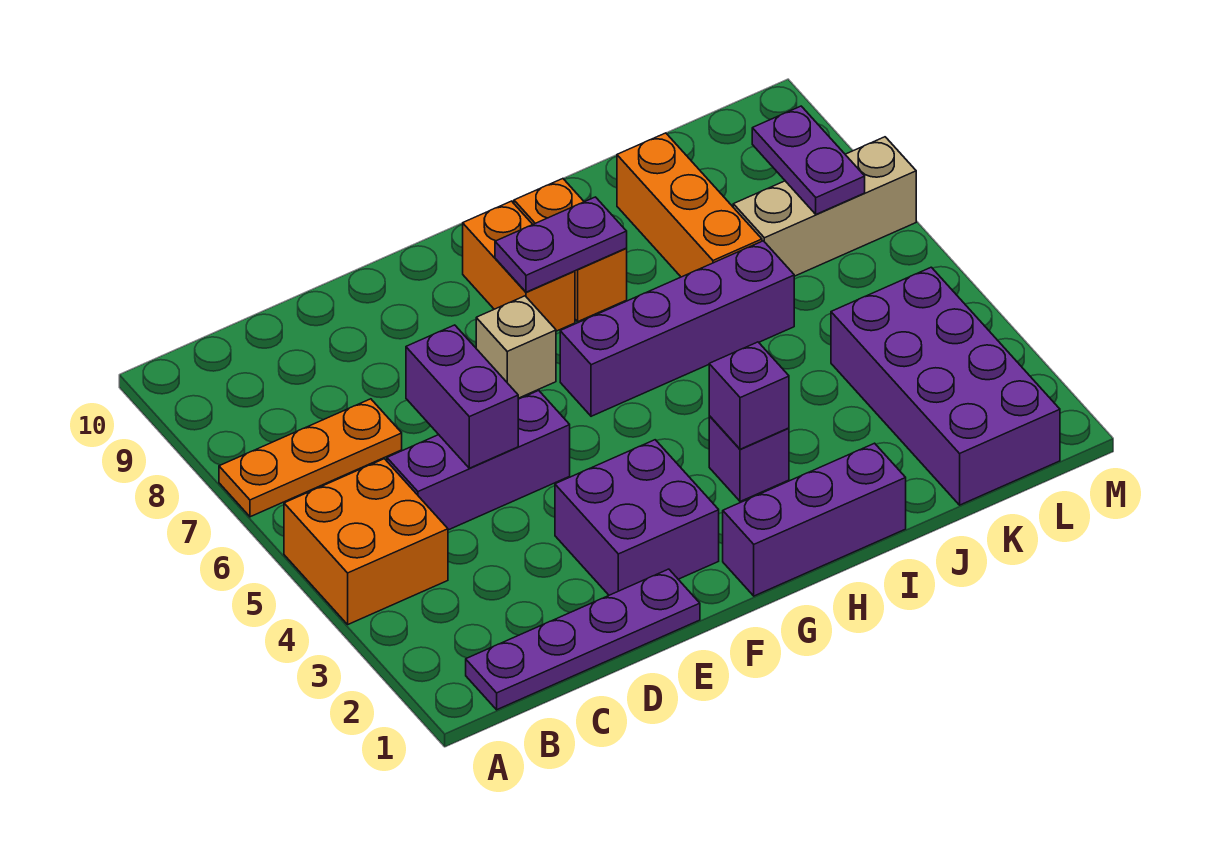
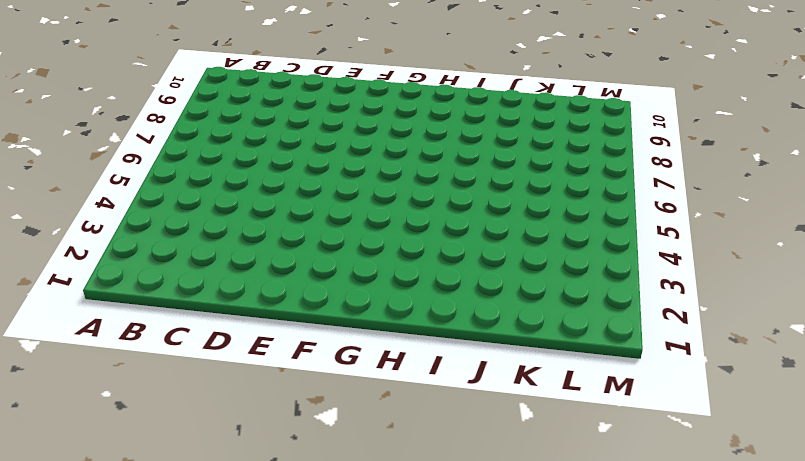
none -> orange brick A4:B5 level 1
none -> orange plate A7:C7 level 1
none -> purple plate B1:E1 level 1

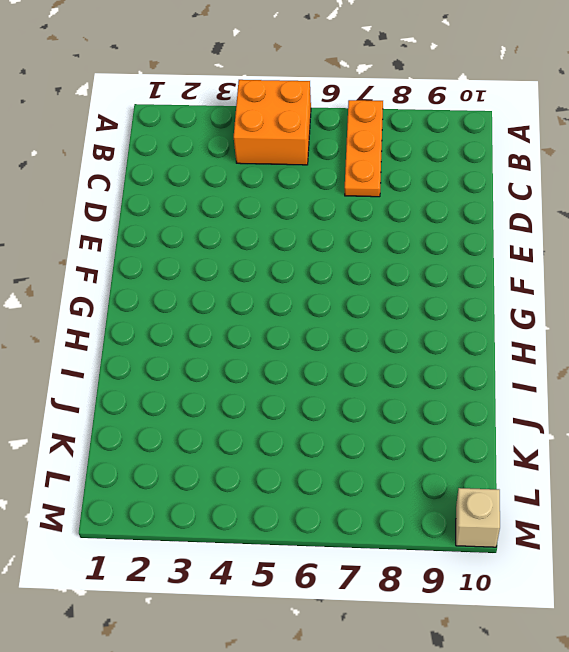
tan brick M10 level 1 -> tan brick F7 level 1
none -> purple plate B1:E1 level 1
none -> purple brick C5:E5 level 1
none -> purple brick E2:F3 level 1

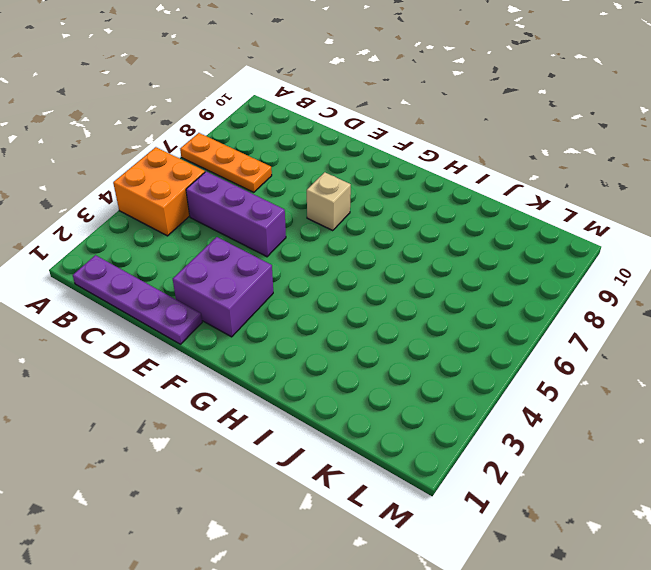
none -> purple brick G1:I1 level 1
none -> purple brick G6:J6 level 1
none -> orange brick G8:G9 level 1

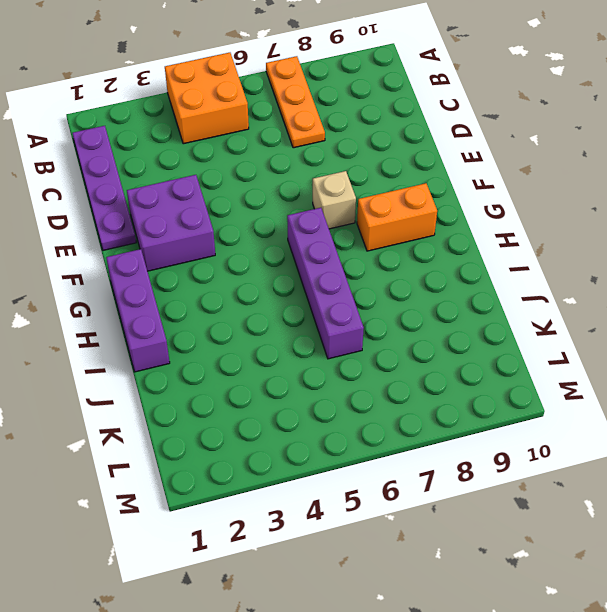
none -> purple brick C5:E5 level 1
none -> purple brick H3 level 1
none -> orange brick H8:H9 level 1

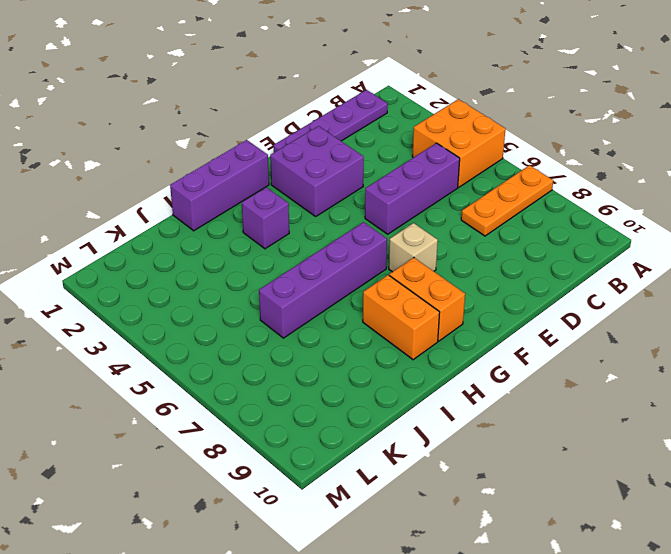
none -> orange brick J7:J9 level 1
none -> purple brick K1:L4 level 1
none -> tan brick K7:M7 level 1

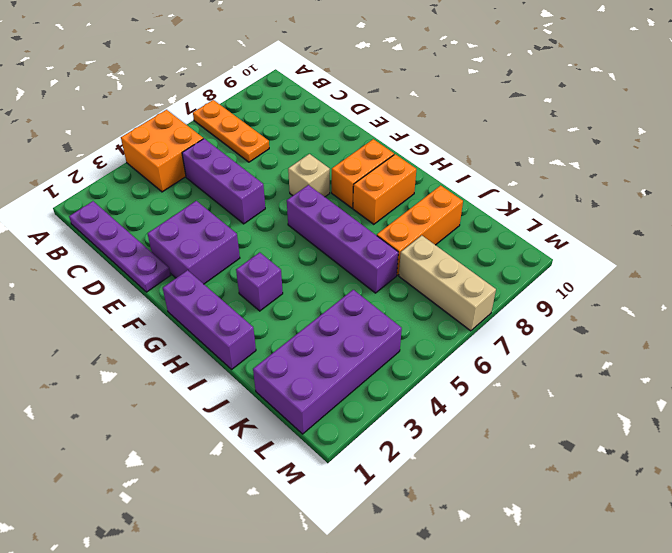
none -> purple brick D5:D6 level 2
none -> purple plate G8:H8 level 2
none -> purple brick H3 level 2

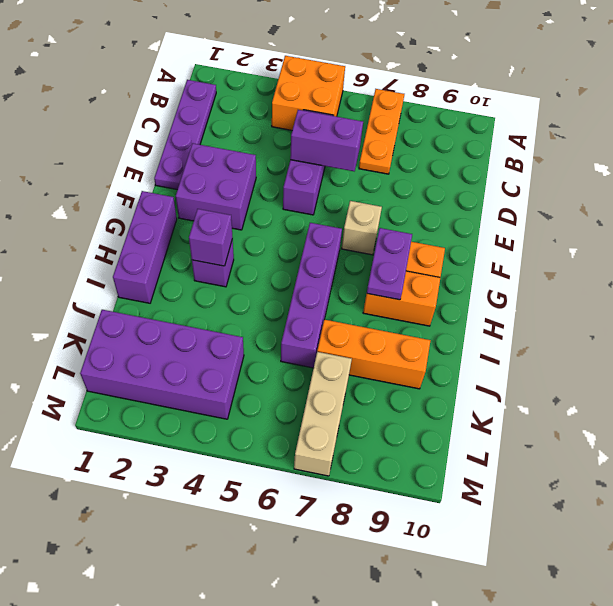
none -> purple plate L7:L8 level 2

